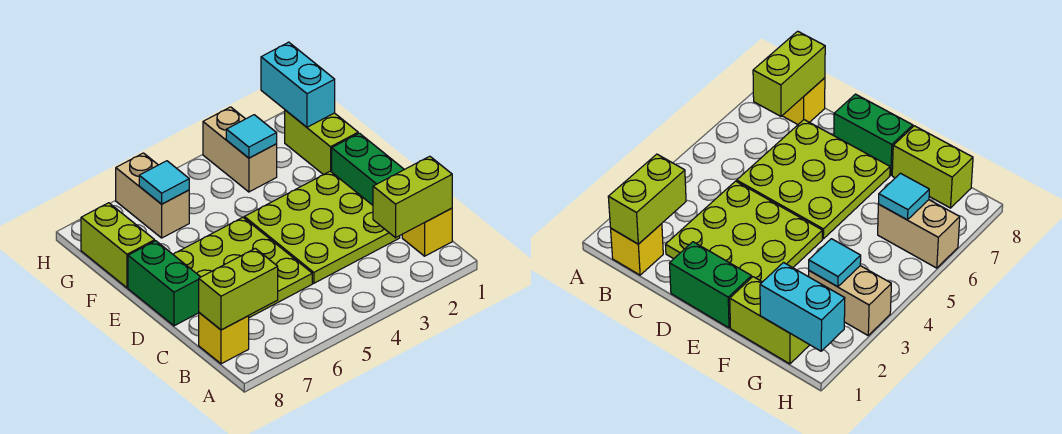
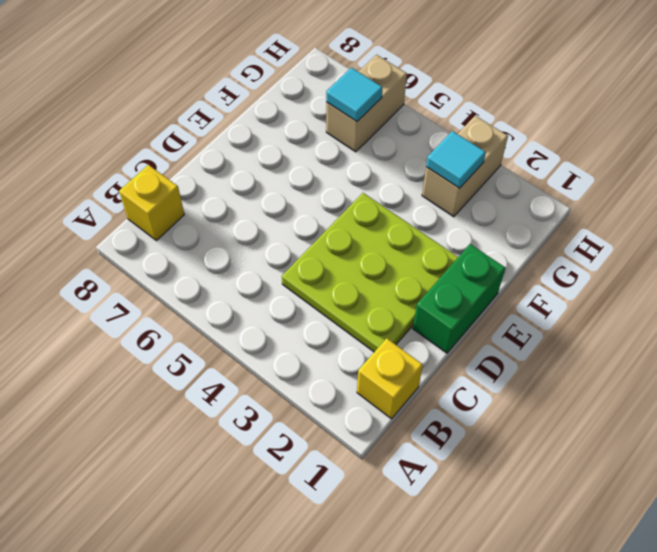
none -> lime plate C5:E7 level 1
none -> green brick D8:E8 level 1
none -> lime brick F1:G1 level 1

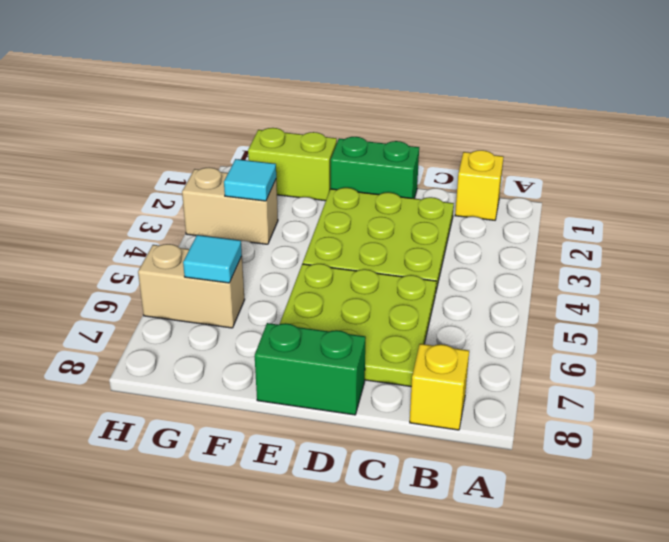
none -> lime brick F8:G8 level 1
none -> lime brick B1:B2 level 2
none -> lime brick B7:B8 level 2

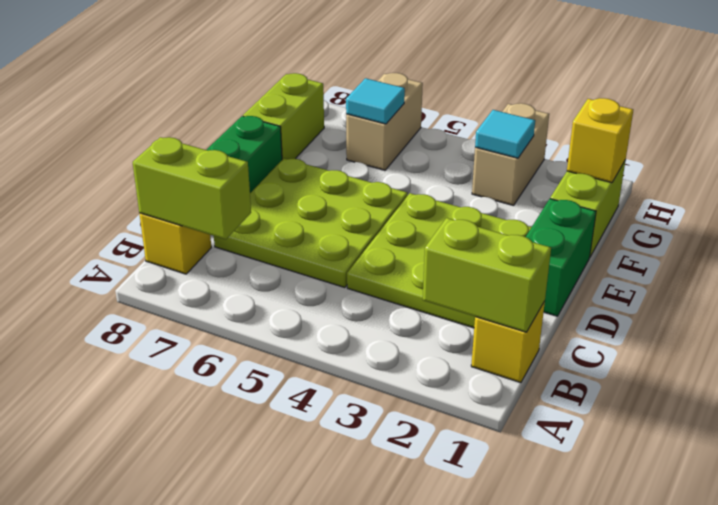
yellow brick G1 level 2 -> cyan brick G1:H1 level 2

